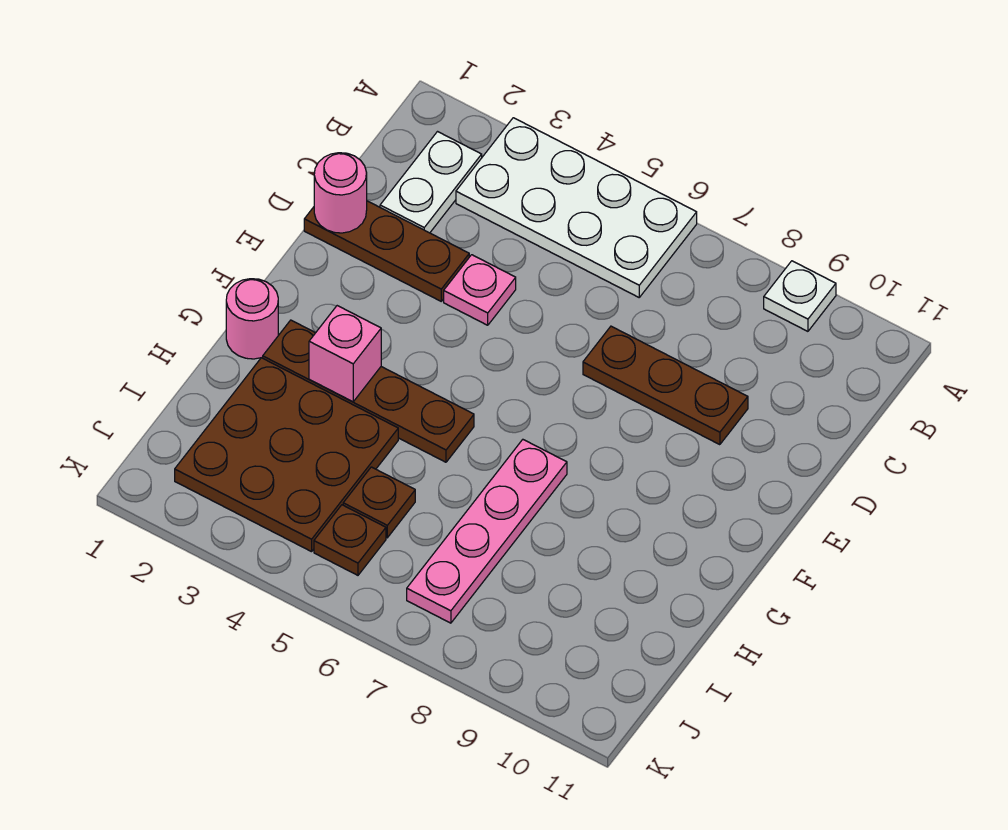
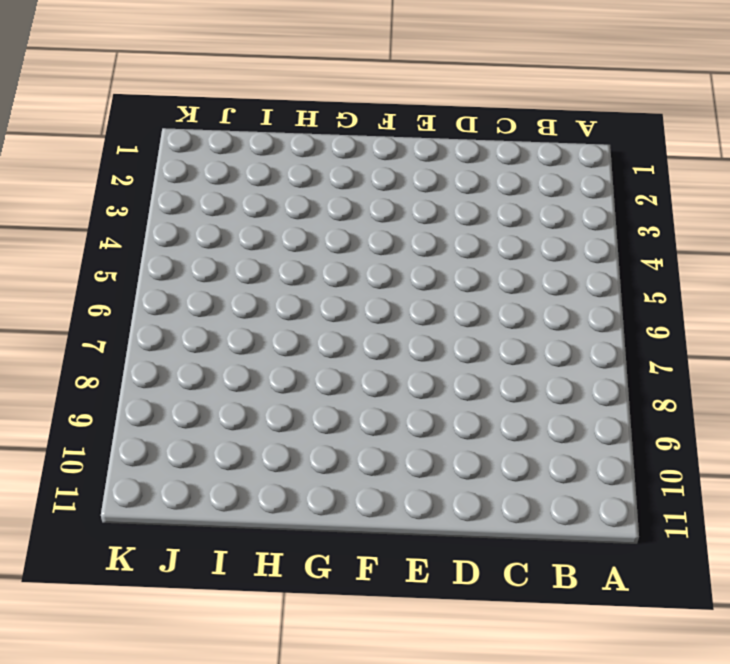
none -> white plate A3:B6 level 1
none -> white plate A9 level 1
none -> white plate B2:C2 level 1

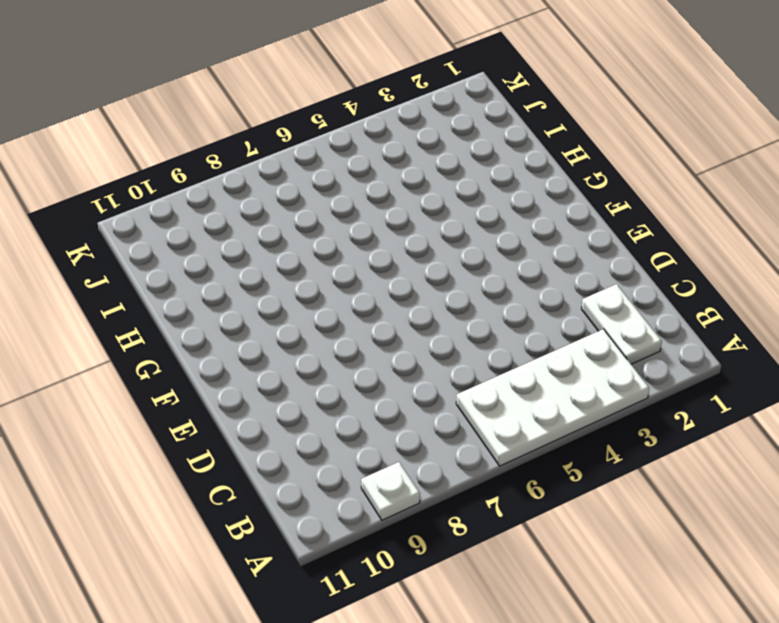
none -> brown plate D1:D3 level 1
none -> pink plate D4 level 1
none -> brown plate D7:D9 level 1

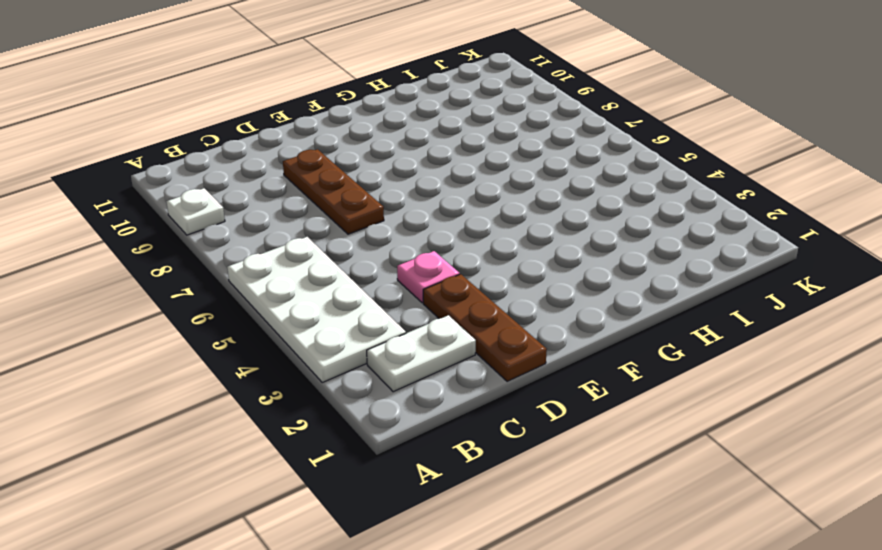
none -> pink round brick G1 level 1
none -> brown plate G2:G5 level 1
none -> pink plate G7:J7 level 1

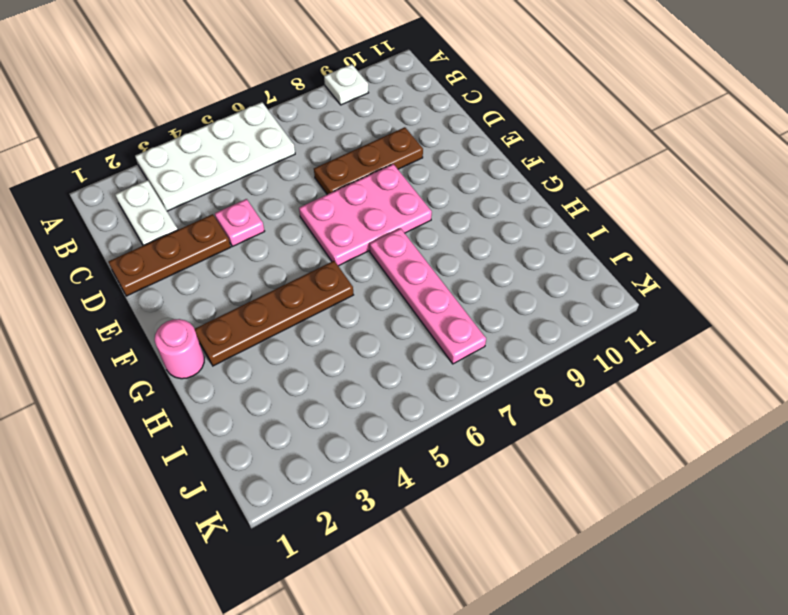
pink plate E6:F8 level 1 -> none
none -> brown plate H2:J4 level 1
none -> brown plate I5 level 1
none -> brown plate J5 level 1

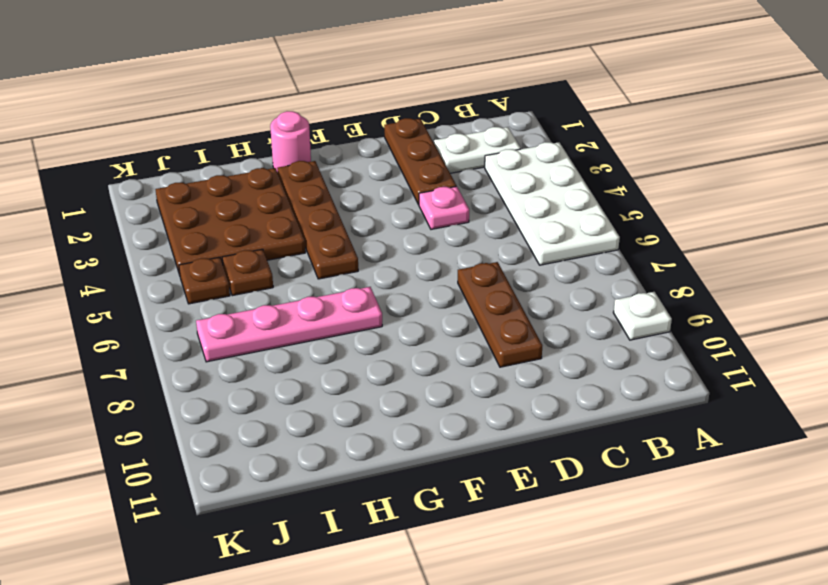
none -> pink round brick D1 level 2
none -> pink brick G3 level 2

